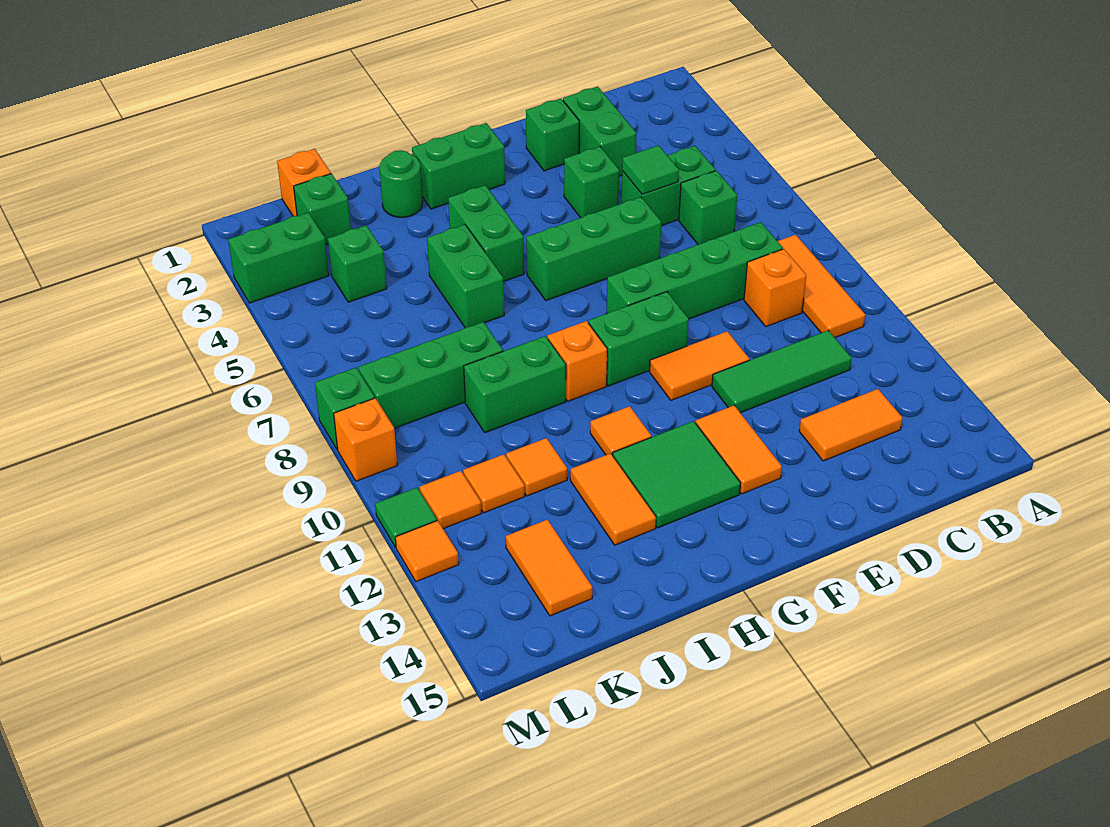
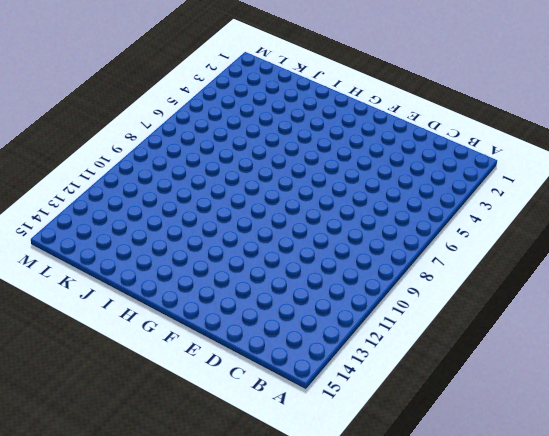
none -> orange tile B8:B10 level 1
none -> green brick C5:D5 level 1
none -> green brick C6 level 1
none -> green brick C8:F8 level 1

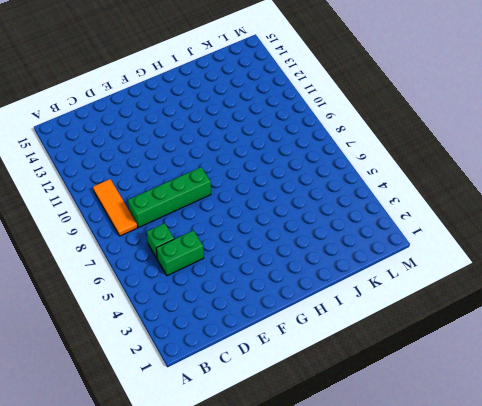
none -> orange brick C9 level 1
none -> green tile C11:E11 level 1
none -> orange tile C13:D13 level 1
none -> green brick D2:D3 level 1

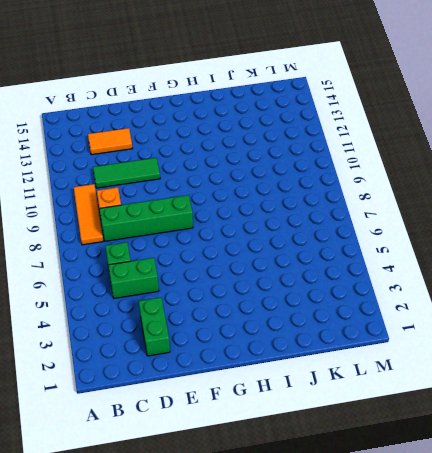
none -> green brick E2 level 1
none -> green brick E4 level 1
none -> green brick E6:G6 level 1
none -> orange tile E10:F10 level 1

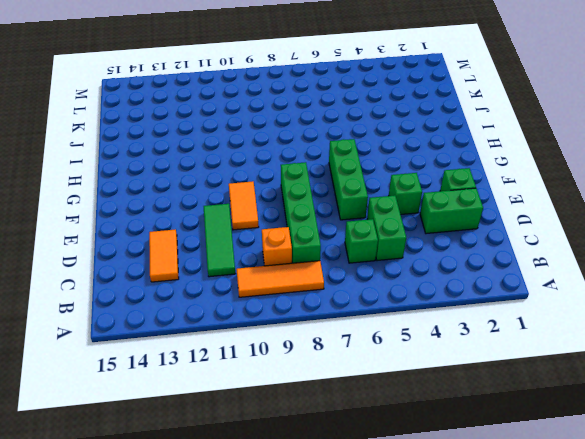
none -> green brick F9:G9 level 1
none -> orange tile F12:F13 level 1
none -> green brick G2:H2 level 1
none -> green tile G12:H13 level 1

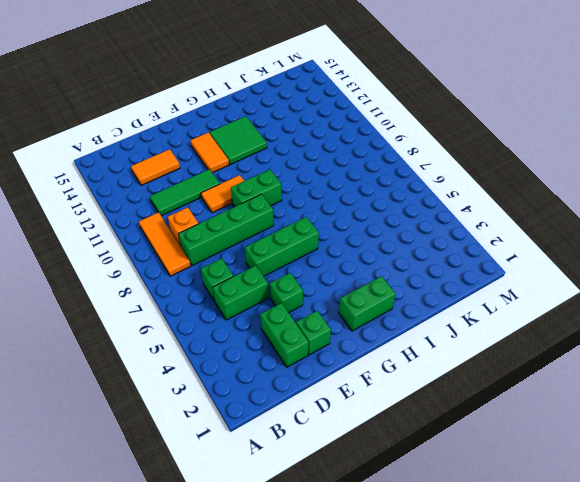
none -> green brick H4:H5 level 1
none -> orange brick H9 level 1
none -> orange tile H11 level 1
none -> green round brick I2 level 1

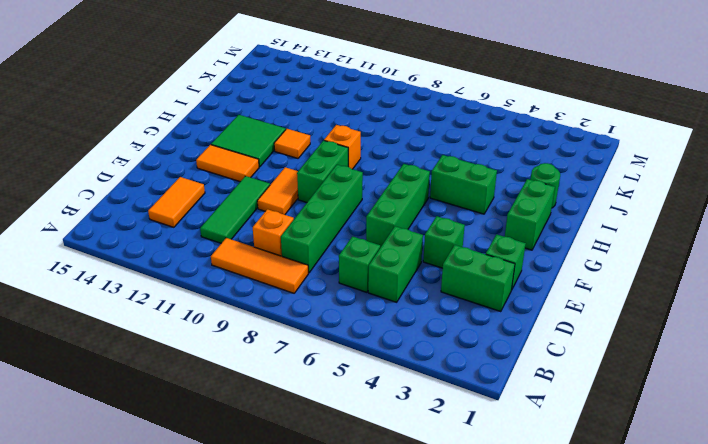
none -> green brick I5:I6 level 1
none -> green brick I9:J9 level 1
none -> orange tile I12:I13 level 1
none -> green brick J8:L8 level 1

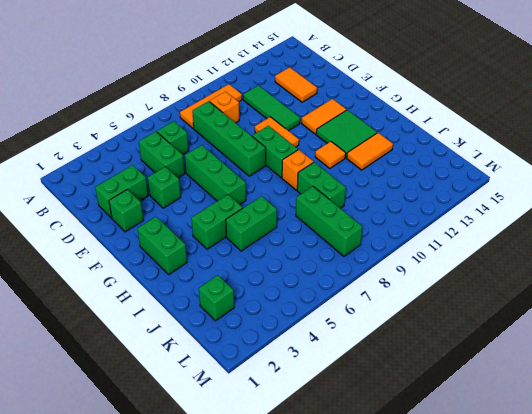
none -> green round brick I2 level 1
none -> orange tile J11 level 1
none -> orange brick K1 level 1
none -> green brick K4 level 1

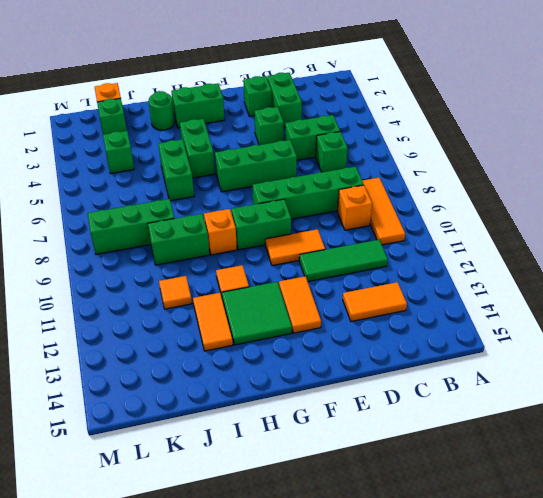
none -> orange tile K11 level 1
none -> orange tile K13:K14 level 1
none -> green brick L3:M3 level 1
none -> orange tile L11 level 1

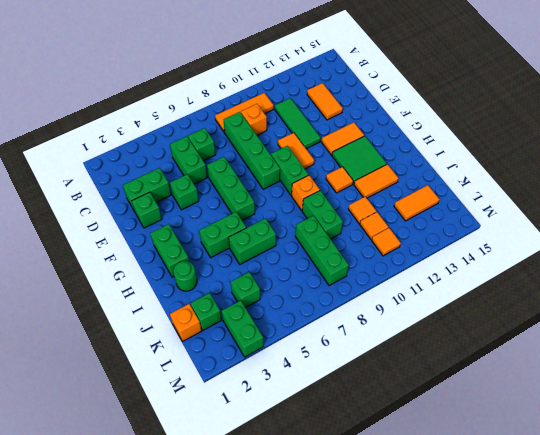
none -> green brick M8 level 1
none -> orange brick M9 level 1
none -> green tile M11 level 1
none -> orange tile M12 level 1

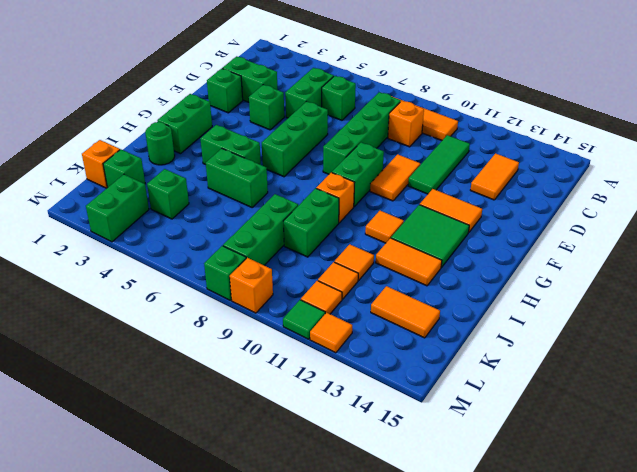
none -> green tile D5 level 2

